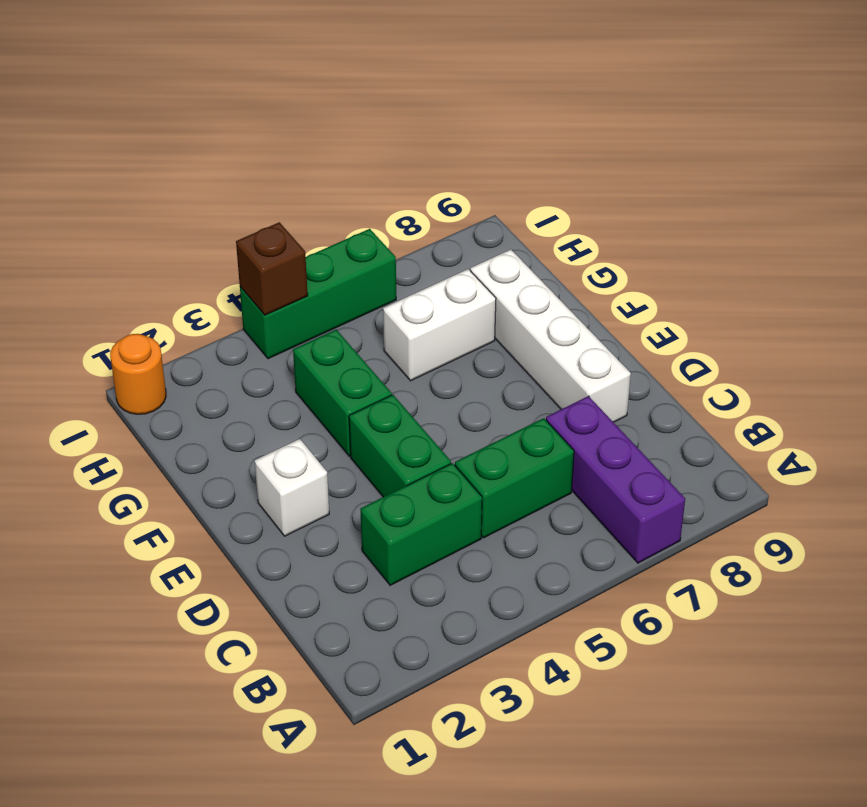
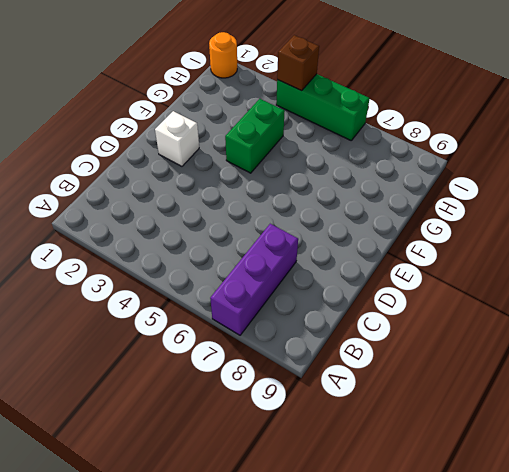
none -> green brick C3:C4 level 1
none -> green brick C5:C6 level 1

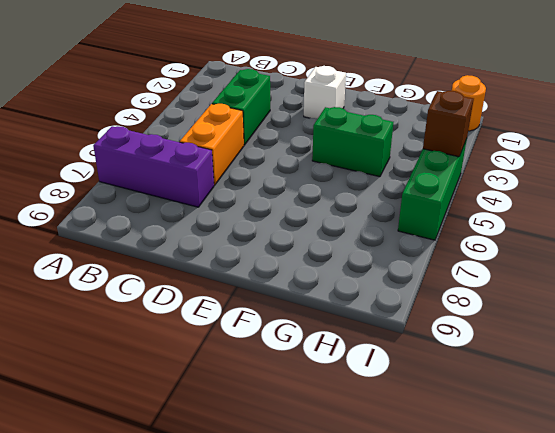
orange brick C5:C6 level 1 -> green brick C5:C6 level 1
none -> green brick D4:E4 level 1
none -> white brick D8:G8 level 1

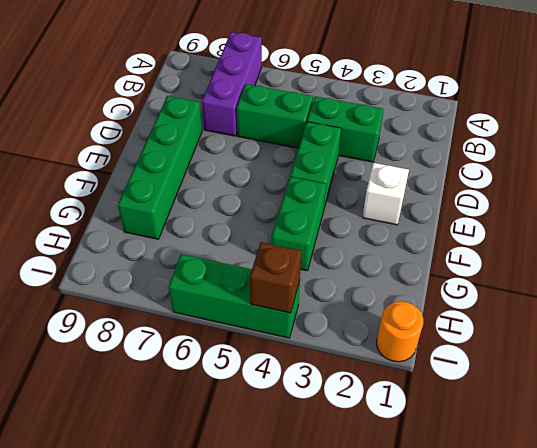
green brick D8:G8 level 1 -> white brick D8:G8 level 1
none -> white brick G6:G7 level 1

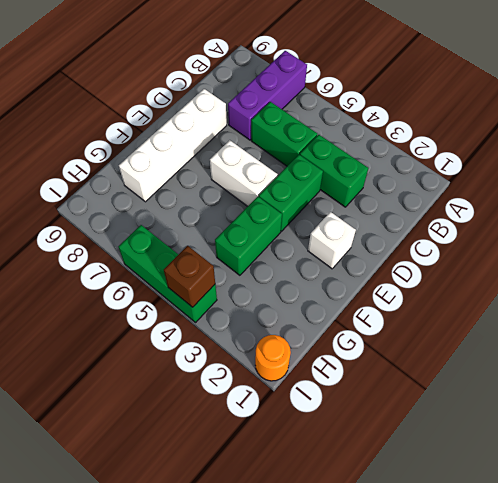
white brick E5:E6 level 1 -> white brick G6:G7 level 1

